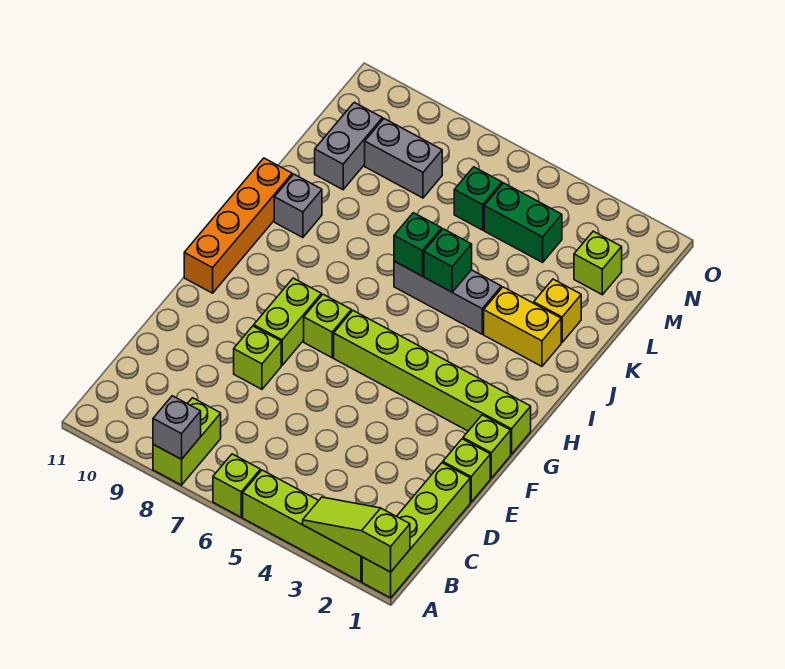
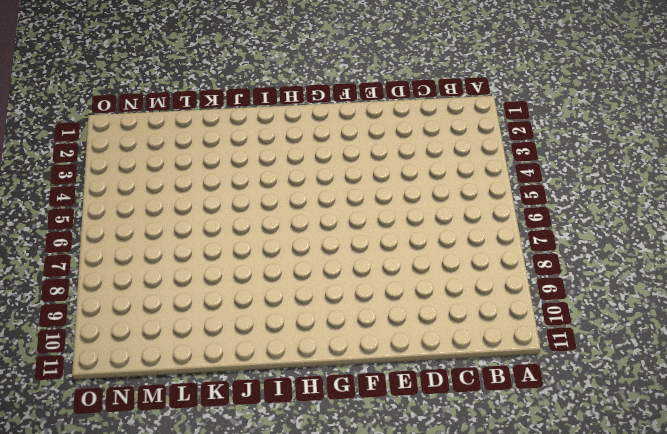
none -> lime brick A1:D1 level 1
none -> lime brick A2:A5 level 1
none -> lime brick A6 level 1

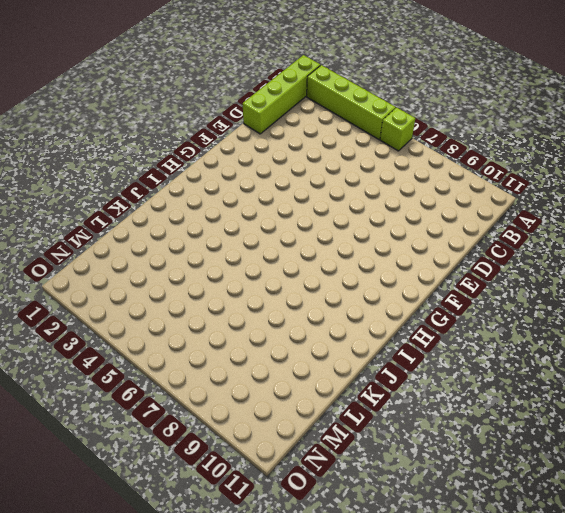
none -> lime brick A8:B8 level 1
none -> lime brick E1 level 1
none -> lime brick E8 level 1

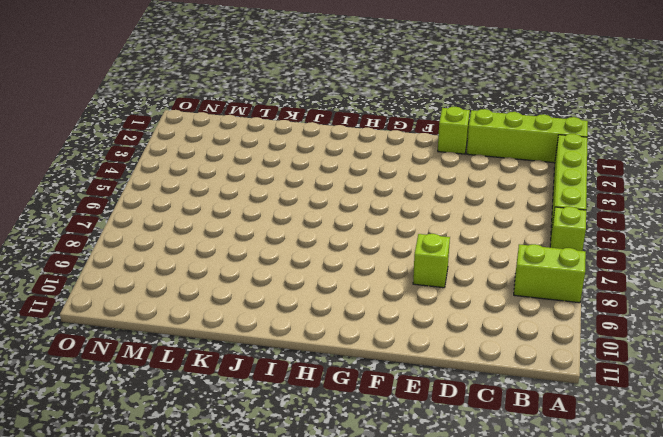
none -> lime brick F1 level 1
none -> lime brick F8:G8 level 1
none -> lime brick G1:G6 level 1

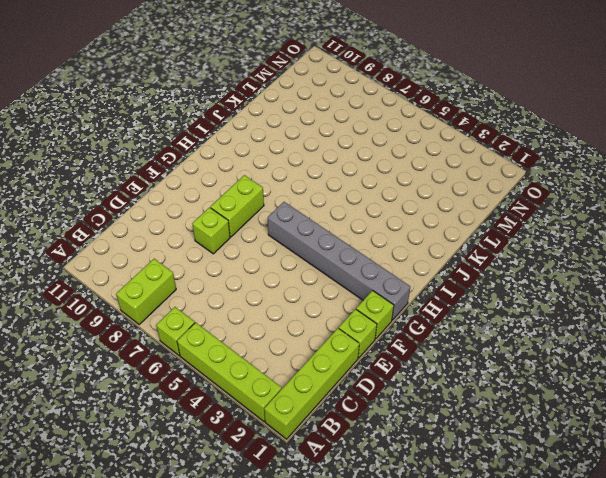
grey brick G1:G6 level 1 -> lime brick G1:G6 level 1
none -> lime brick G7 level 1
none -> orange brick G11:J11 level 1
none -> yellow brick J2:J3 level 1

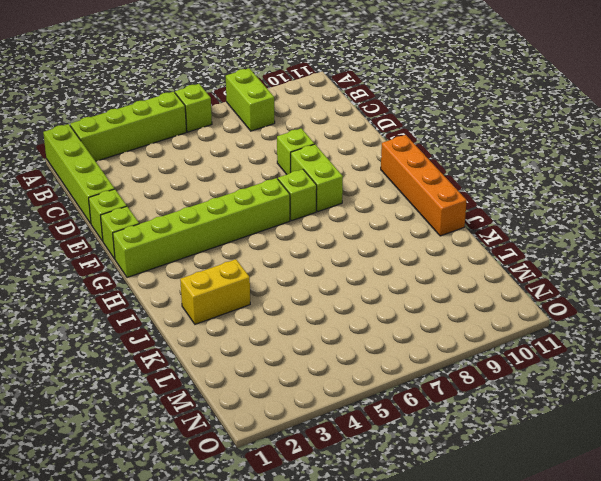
none -> grey brick J4:J6 level 1
none -> grey brick J10 level 1
none -> yellow brick K2 level 1

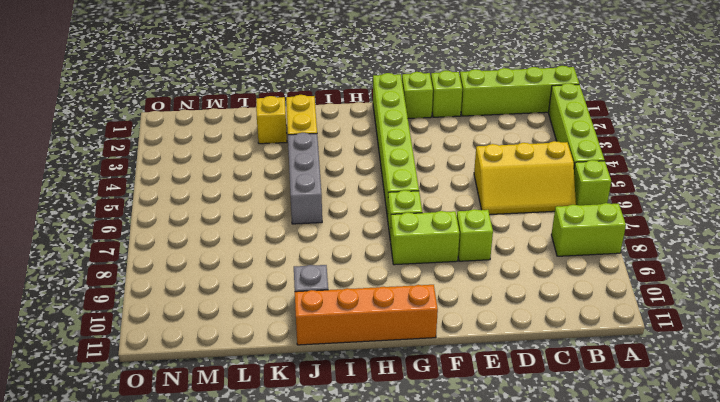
yellow slope B5:D6 level 1 top 5 -> none
none -> grey brick L10:M10 level 1
none -> lime brick M2 level 1
none -> green brick M4:M5 level 1

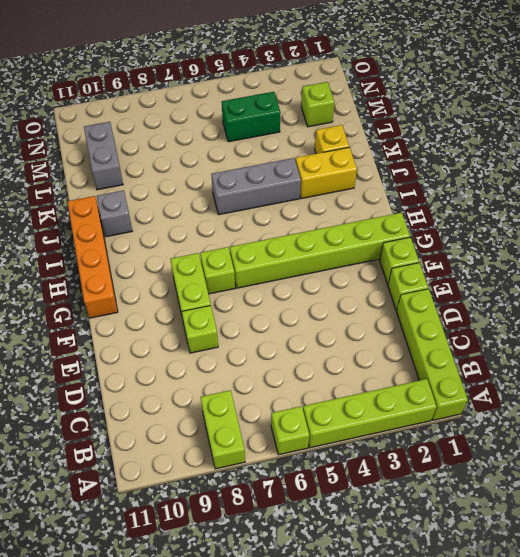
none -> green brick M6 level 1
none -> grey brick M8:M9 level 1
none -> lime slope A1:A3 level 2 top 1

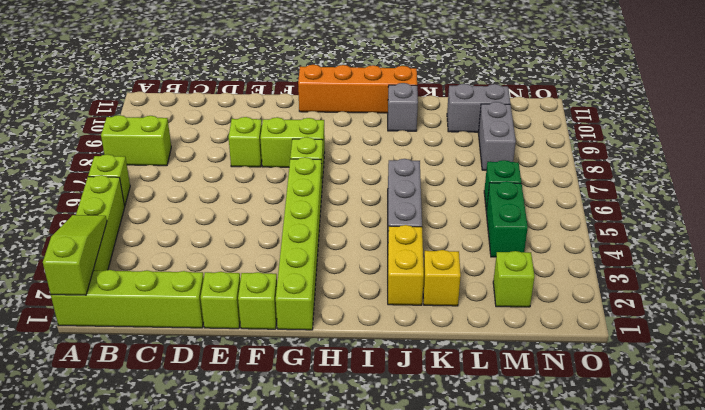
none -> grey brick A8 level 2
none -> green brick J5 level 2
none -> green brick J6 level 2

